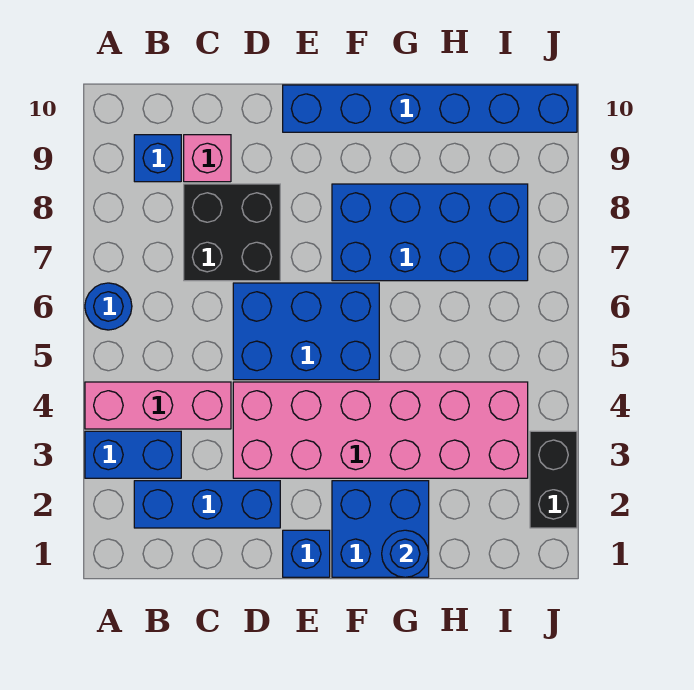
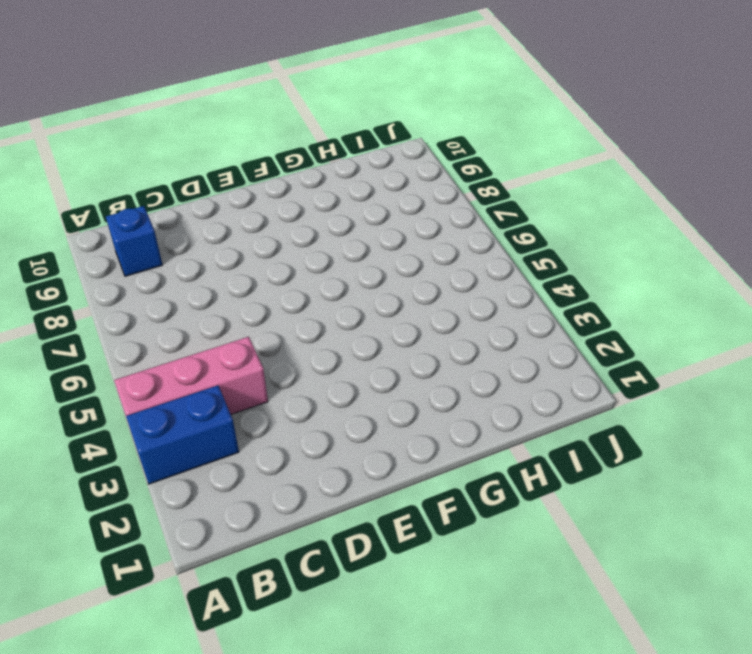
none -> blue round brick A6 level 1
none -> blue brick B2:D2 level 1
none -> black brick C7:D8 level 1

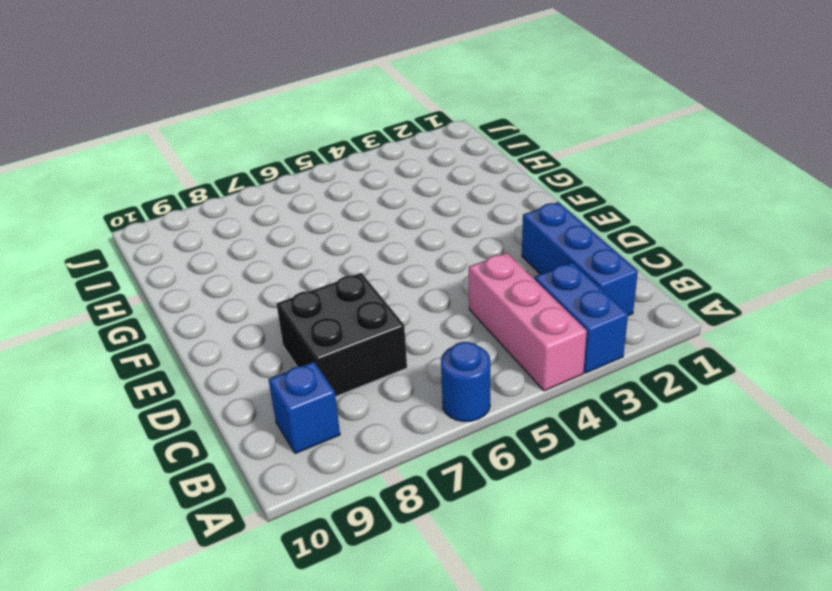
none -> pink brick C9 level 1
none -> pink brick D3:I4 level 1
none -> blue brick D5:F6 level 1

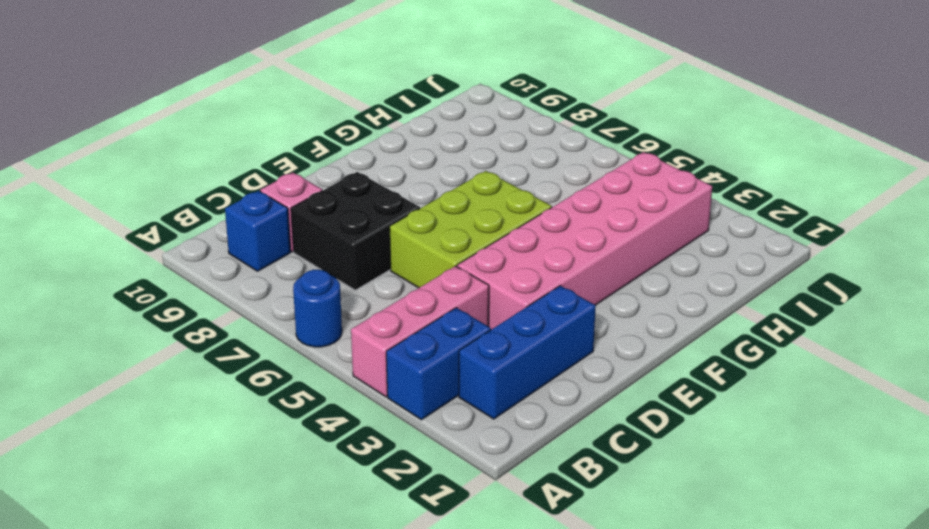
lime brick D5:F6 level 1 -> blue brick D5:F6 level 1
none -> blue brick E1 level 1
none -> blue brick E10:J10 level 1
none -> blue brick F1:G2 level 1

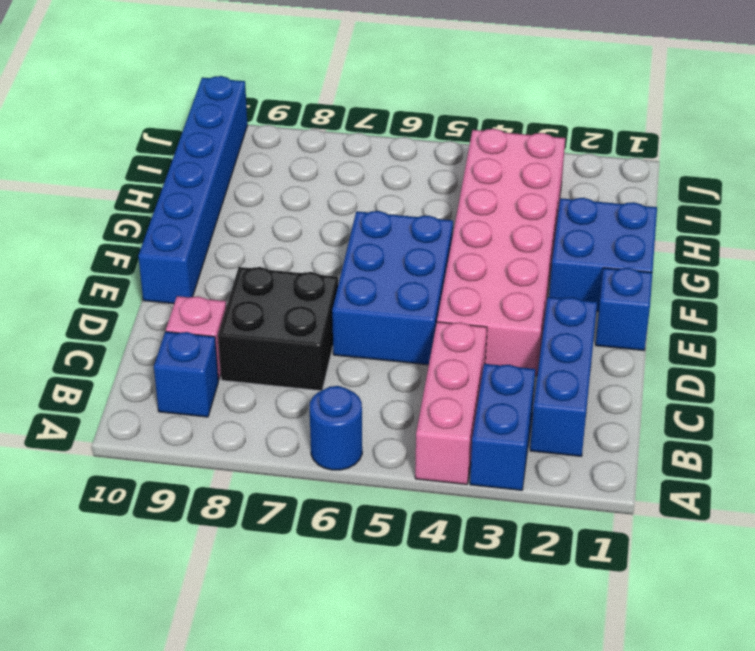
none -> blue brick F7:I8 level 1
none -> black brick J2:J3 level 1
none -> blue round brick G1 level 2

